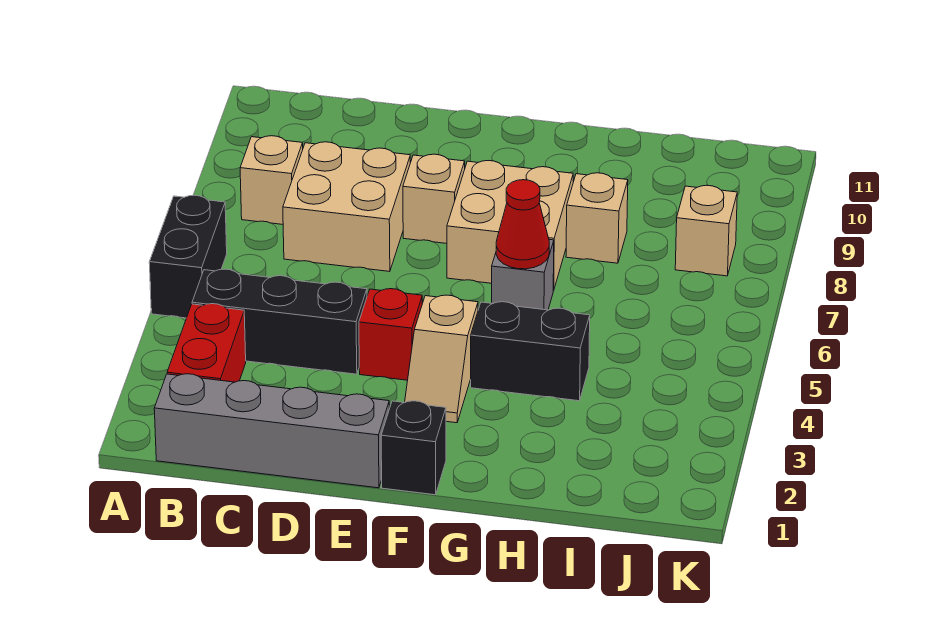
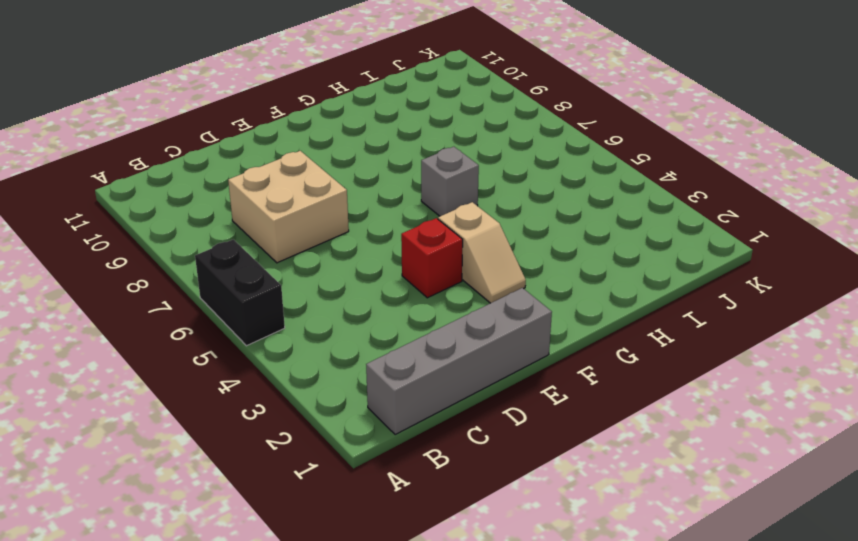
none -> red brick B2:B3 level 1
none -> black brick B4:D4 level 1
none -> tan brick B8 level 1

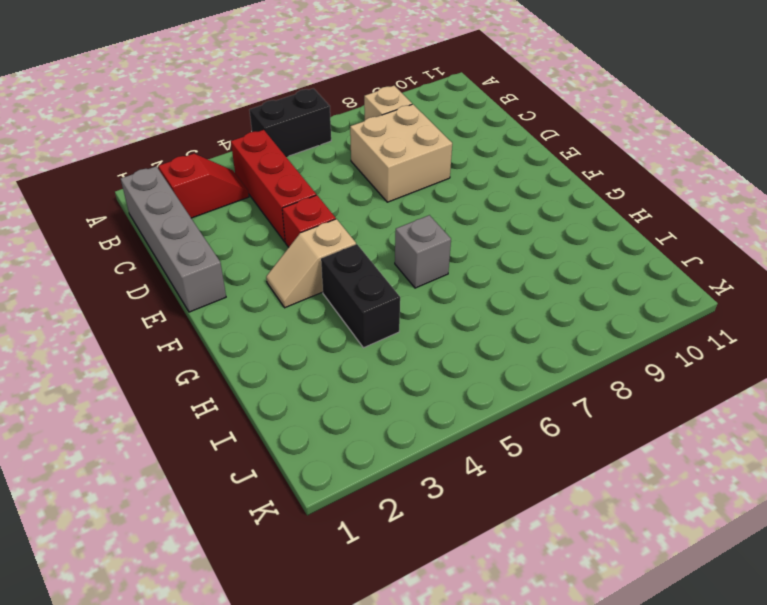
red slope B2:B3 level 1 top 2 -> red brick B2:B3 level 1
red brick B4:D4 level 1 -> black brick B4:D4 level 1
none -> tan brick E8 level 1
none -> black brick F1 level 1
none -> tan brick F7:G8 level 1

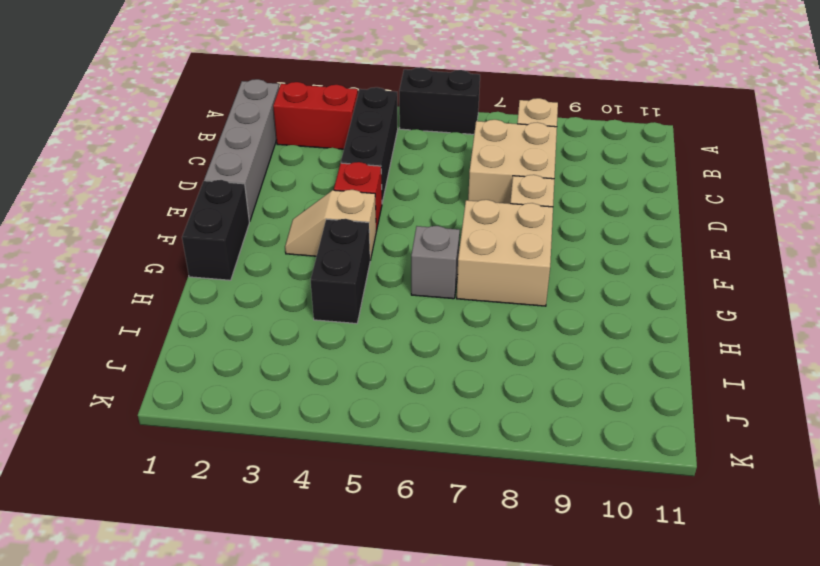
black brick F1:G1 level 1 -> black brick F1 level 1
none -> tan brick H8 level 1
none -> tan brick J8 level 1
none -> red cone G6 level 2

